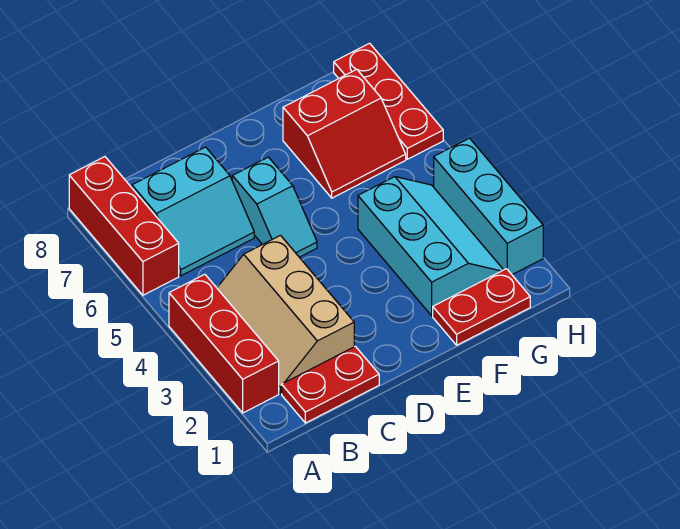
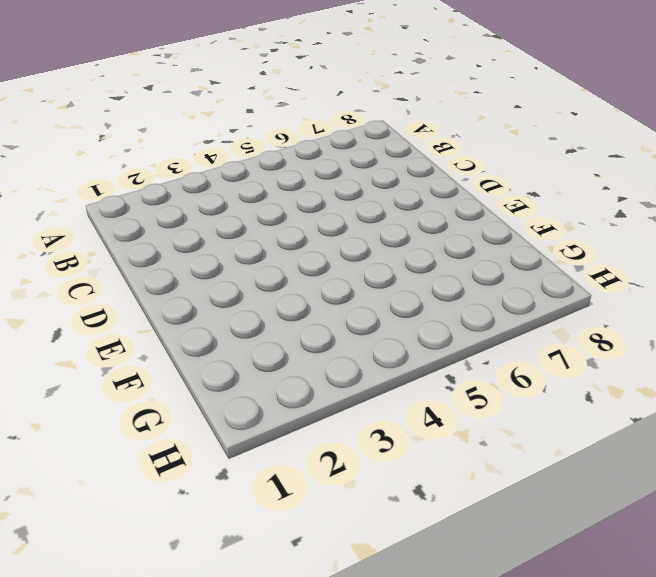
none -> red brick A2:A4 level 1
none -> red brick A6:A8 level 1

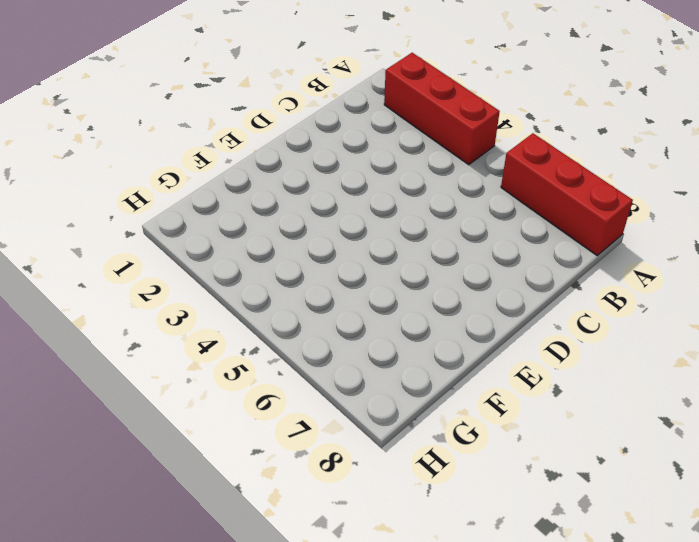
none -> red plate B1:C1 level 1
none -> tan slope B2:C4 level 1 top C

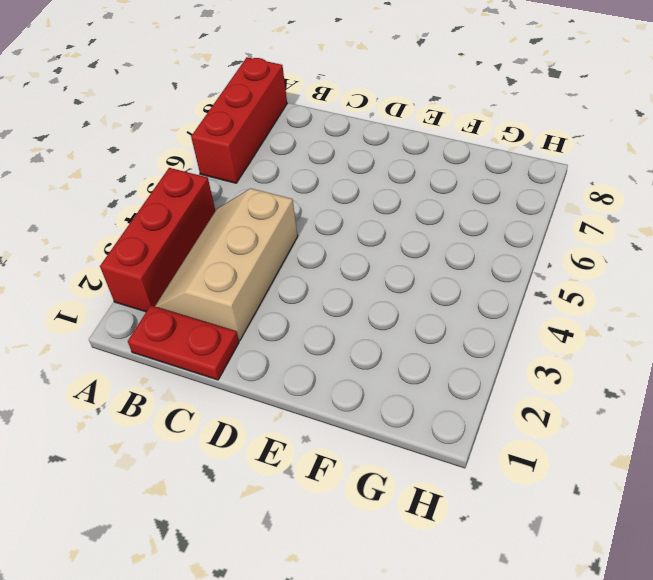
none -> cyan slope B6:C7 level 1 top 7
none -> cyan slope D5:D6 level 1 top 6

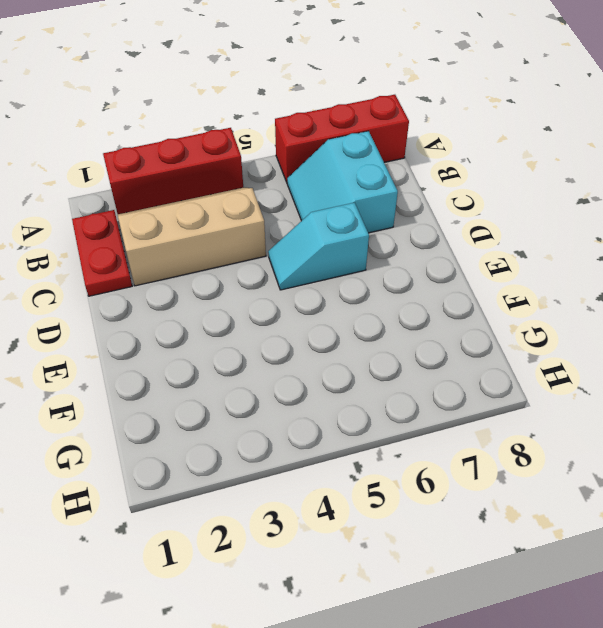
none -> red plate F1:G1 level 1
none -> cyan slope F2:G4 level 1 top F

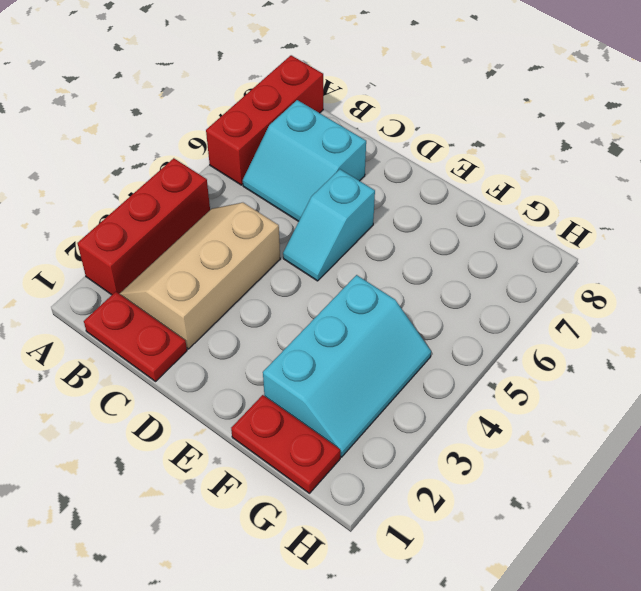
none -> red slope F6:G7 level 1 top 7
none -> cyan brick H2:H4 level 1

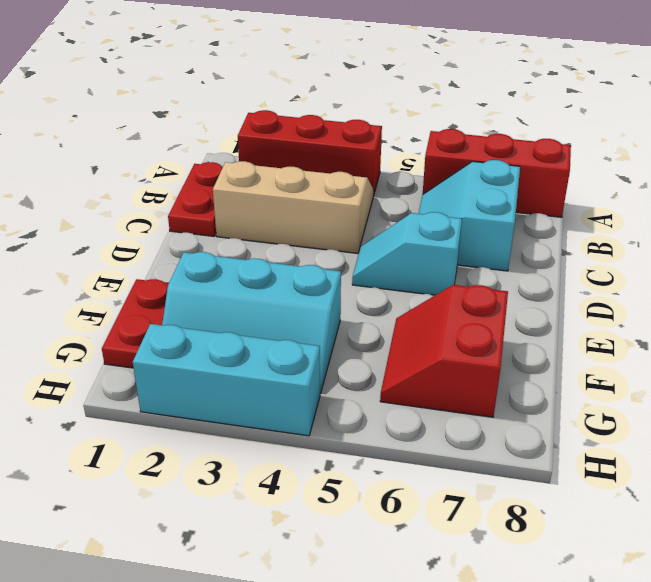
none -> red plate H6:H8 level 1

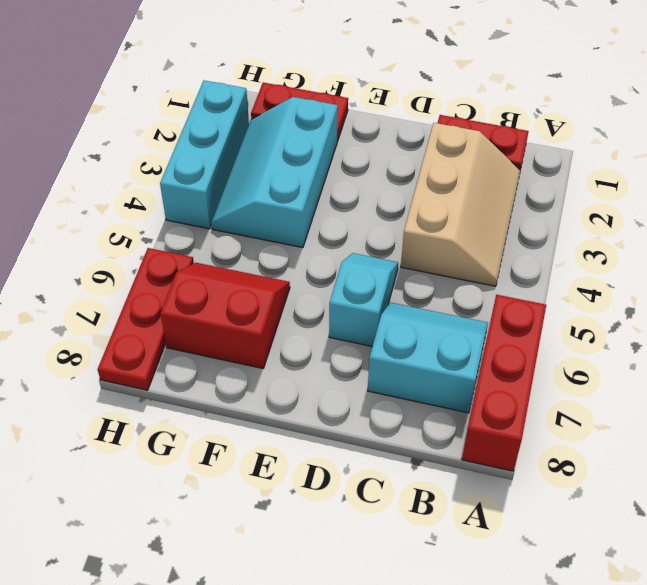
none -> red brick A2:A4 level 1

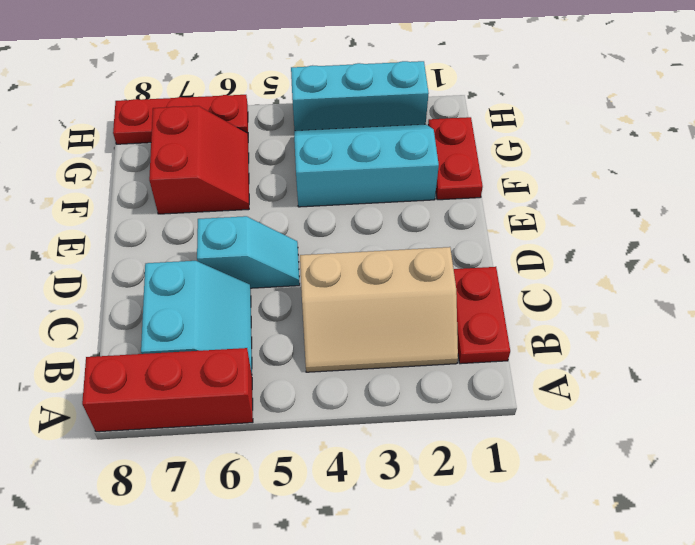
none -> red brick A2:A4 level 1

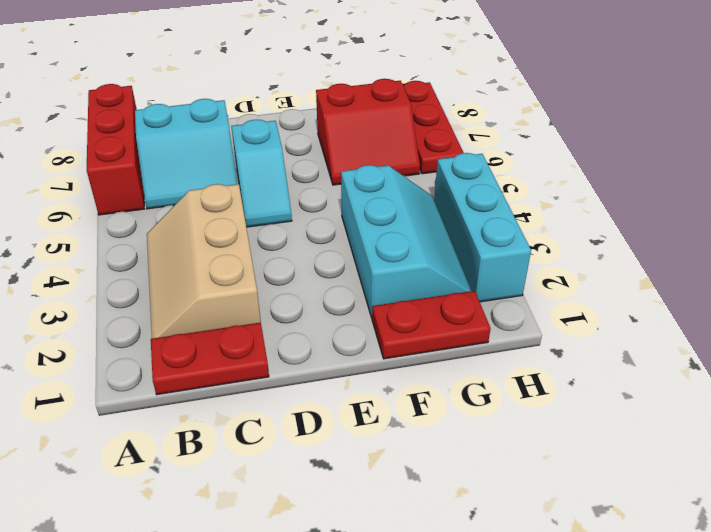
none -> red brick A2:A4 level 1

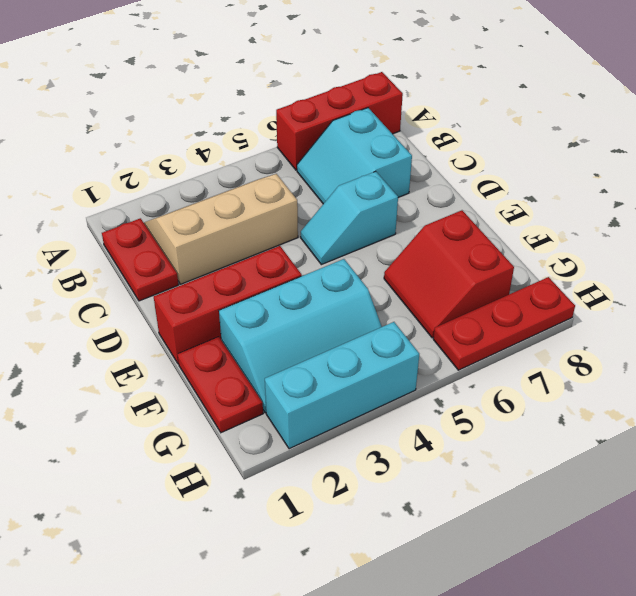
red brick E1:E3 level 1 -> red brick A2:A4 level 1

